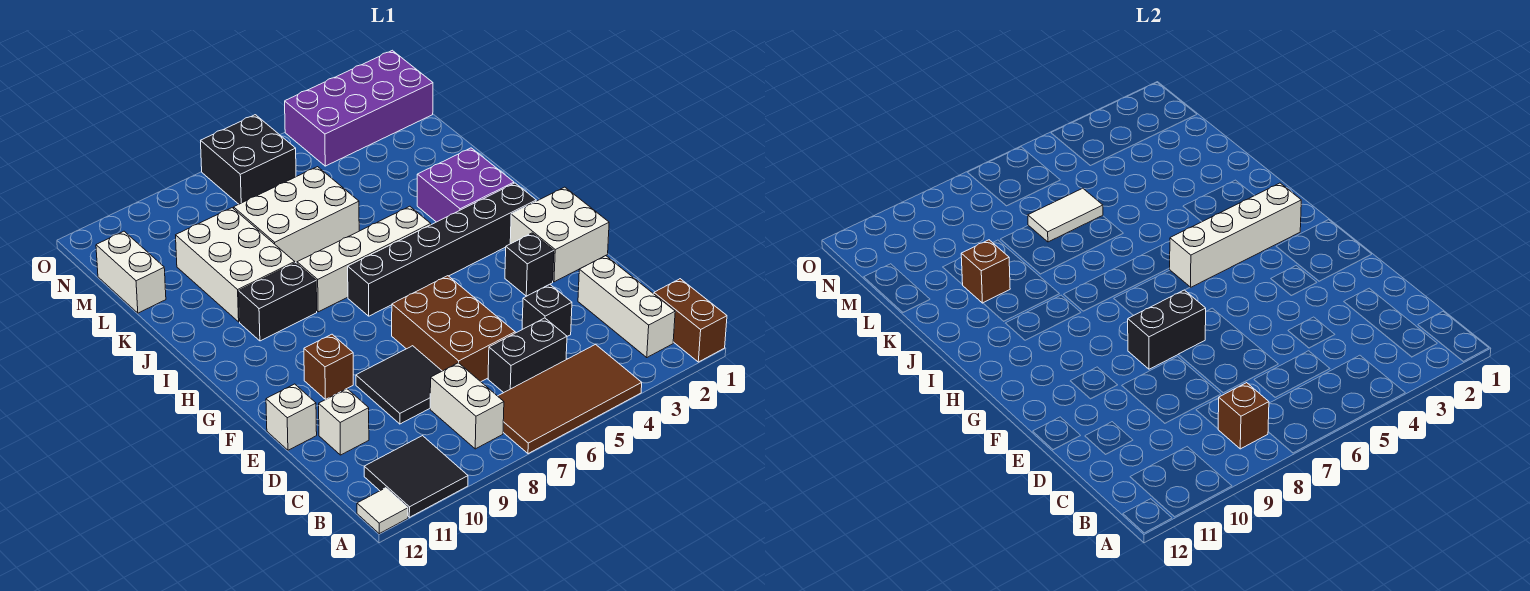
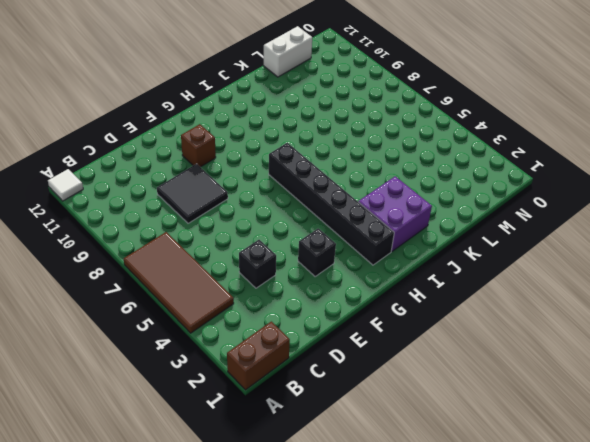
none -> black tile A10:B11 level 1
none -> white brick B2:D2 level 1
none -> white brick B8:C8 level 1

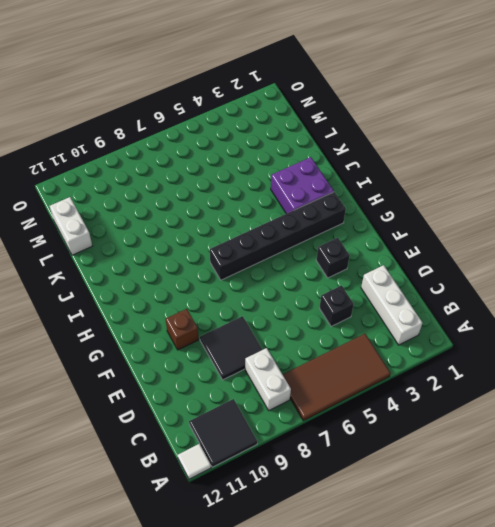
none -> brown brick A1:B1 level 1
none -> black brick C5:C6 level 1
none -> brown brick D6:F7 level 1

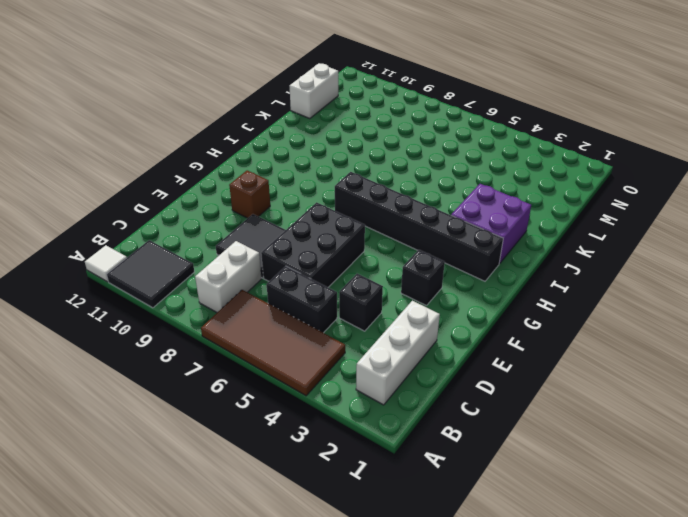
black brick D6:F7 level 1 -> brown brick D6:F7 level 1
none -> brown brick A1:B1 level 1
none -> white brick D11 level 1
none -> white brick E12 level 1

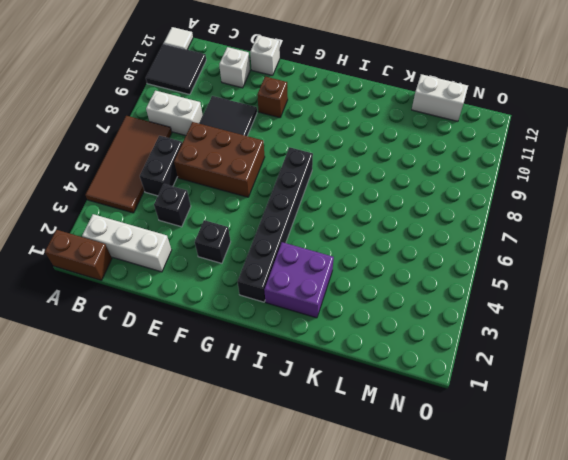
none -> white brick F1:G2 level 1
none -> white brick I5:I8 level 1
none -> black brick I9:I10 level 1

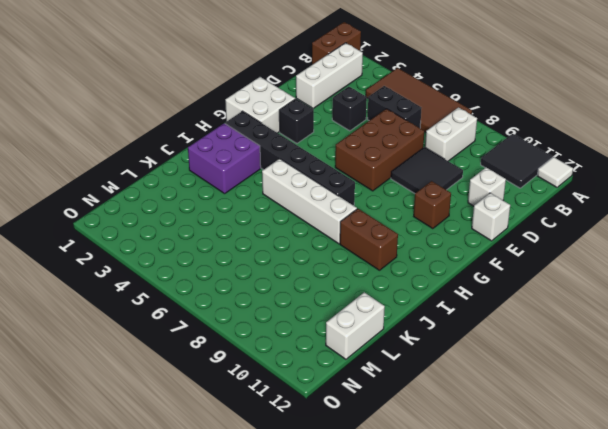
brown brick I9:I10 level 1 -> black brick I9:I10 level 1
none -> white brick J9:L10 level 1
none -> white brick K6:L8 level 1
none -> purple brick N1:O4 level 1

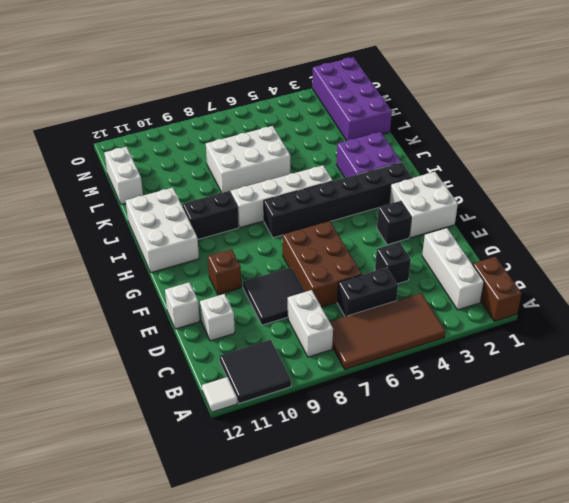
white brick H11:J12 level 1 -> white brick J9:L10 level 1
purple brick L1:O2 level 1 -> purple brick N1:O4 level 1
none -> black brick N6:O7 level 1
none -> brown brick B8 level 2
none -> black brick F7:F8 level 2

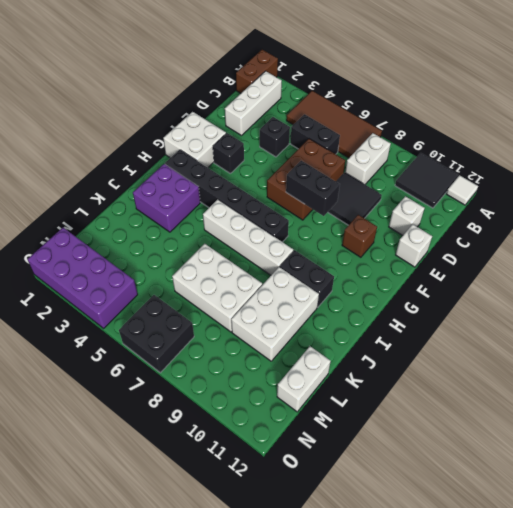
none -> brown brick B8 level 2
none -> white brick H2:H5 level 2
none -> brown brick K10 level 2

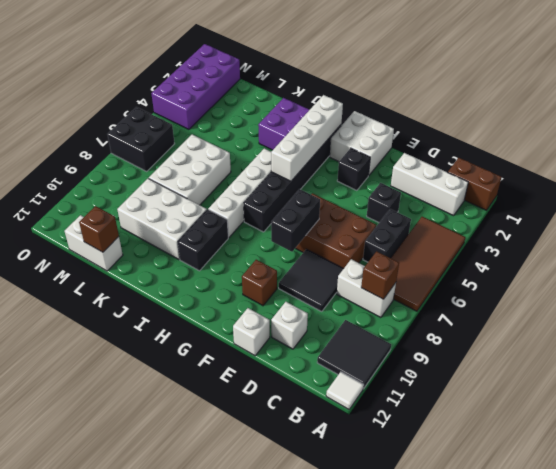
brown brick L12 level 2 -> brown brick K10 level 2
none -> white tile L6:L7 level 2

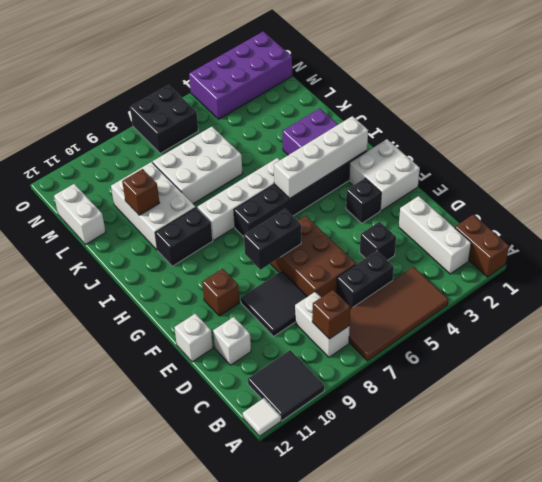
none -> white tile L6:L7 level 2

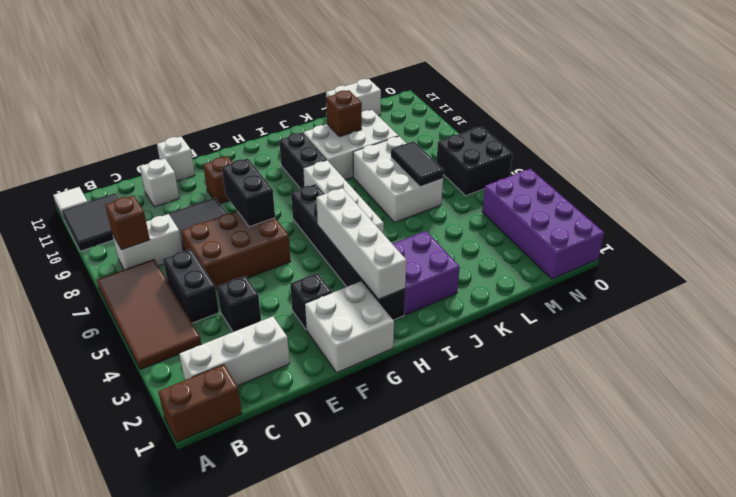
black tile L6:L7 level 2 -> white tile L6:L7 level 2

